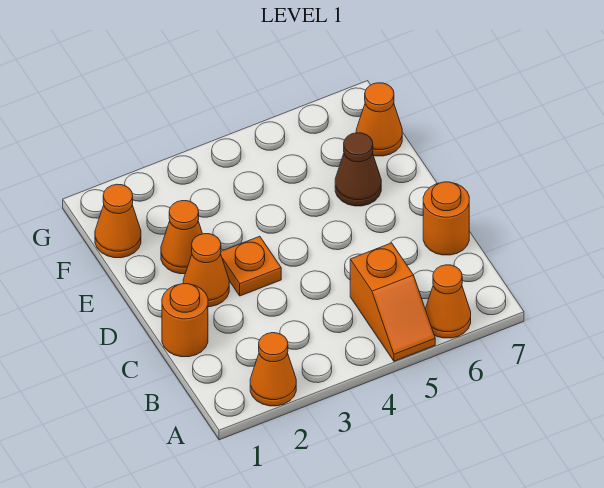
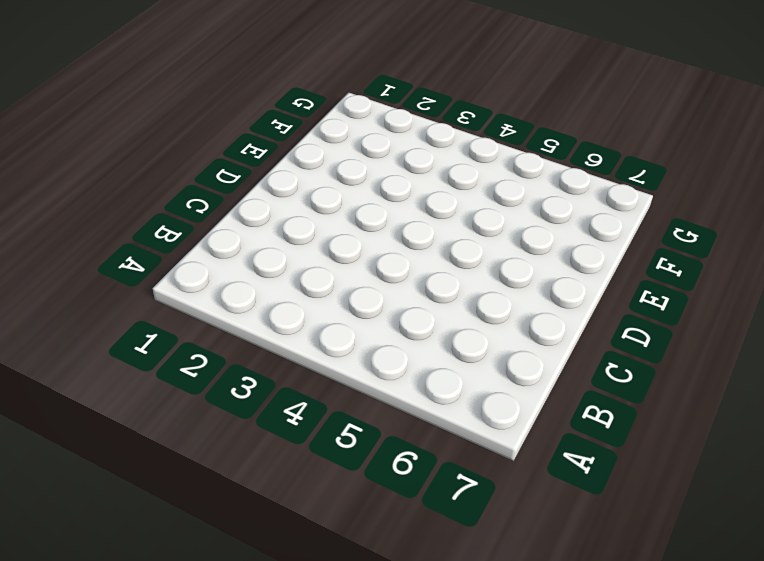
none -> orange cone A2 level 1
none -> orange slope A5:B5 level 1 top B

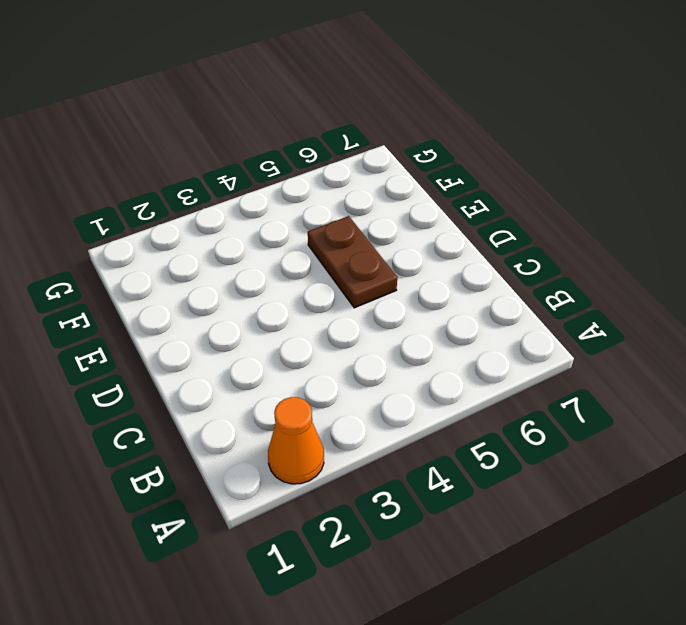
brown plate D5:E5 level 1 -> none
none -> orange slope A5:B5 level 1 top B
none -> orange cone A6 level 1

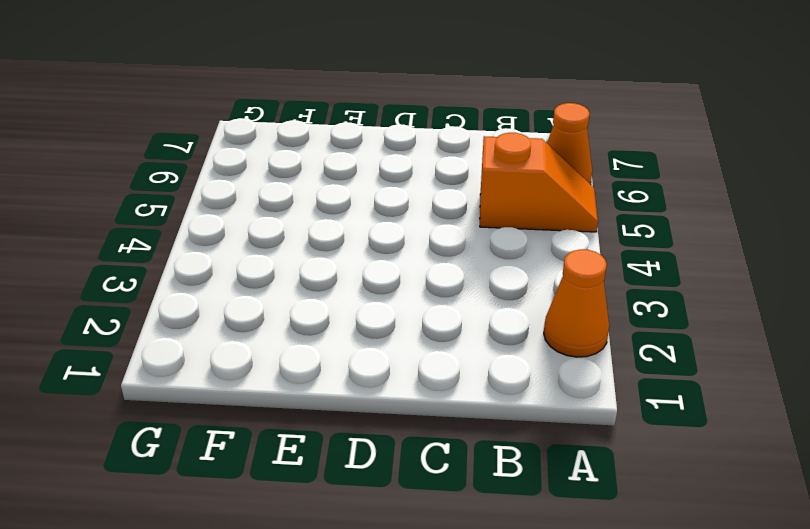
none -> orange round brick C1 level 1
none -> orange round brick C7 level 1

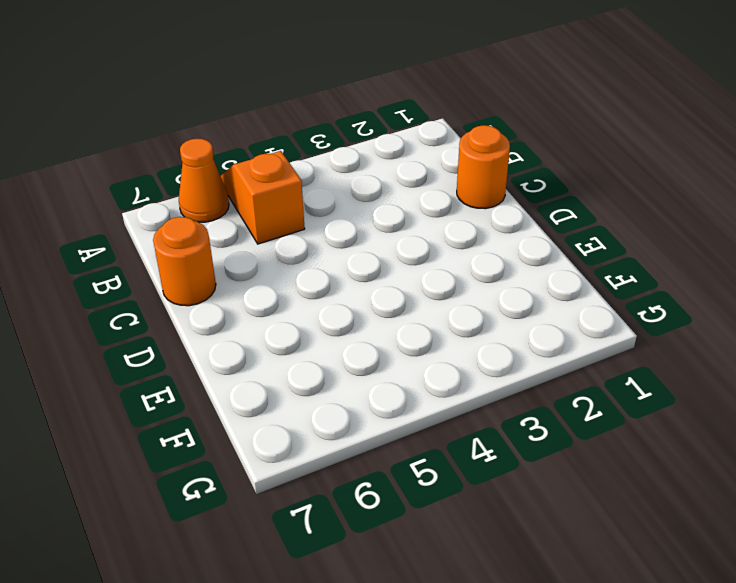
none -> orange cone A2 level 1
none -> orange cone D2 level 1

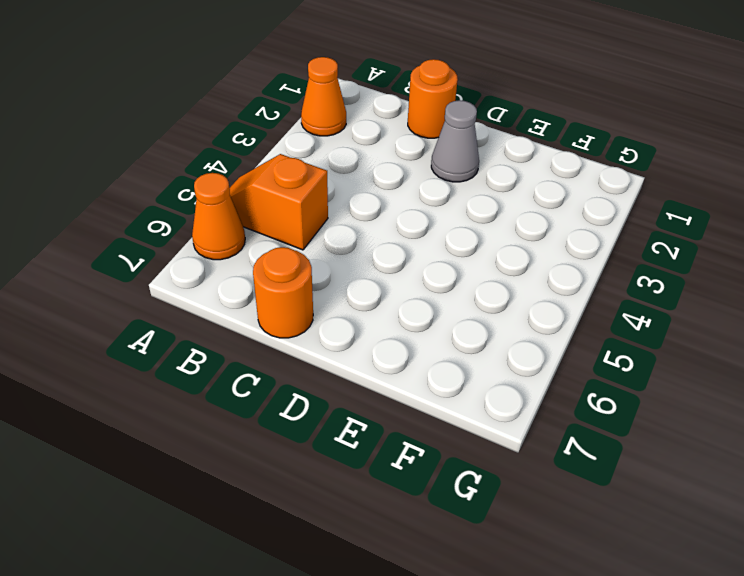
grey cone D2 level 1 -> orange cone D2 level 1
none -> orange plate D3 level 1
none -> orange cone E2 level 1

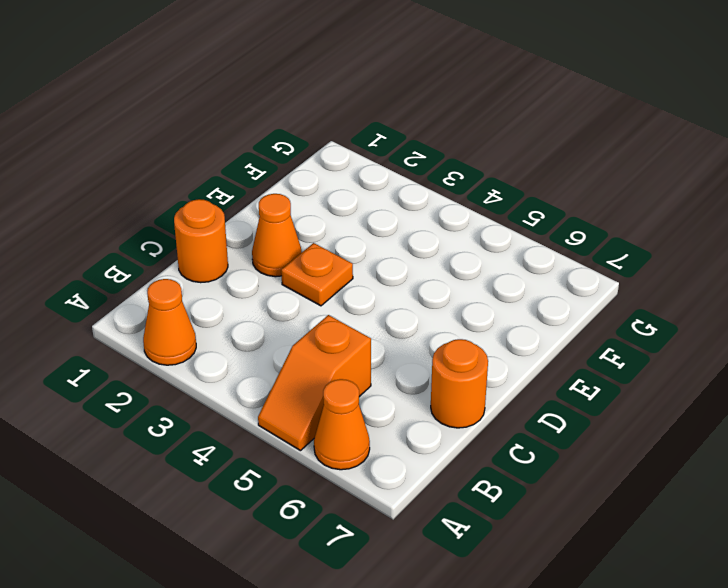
none -> orange cone E2 level 1
none -> brown cone E6 level 1

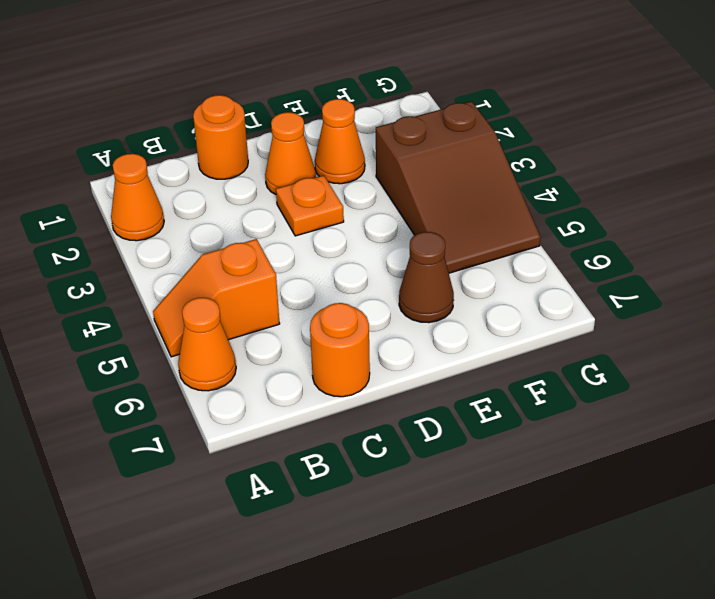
brown slope F3:G5 level 1 top 3 -> none
none -> orange cone F1 level 1
none -> orange cone F7 level 1

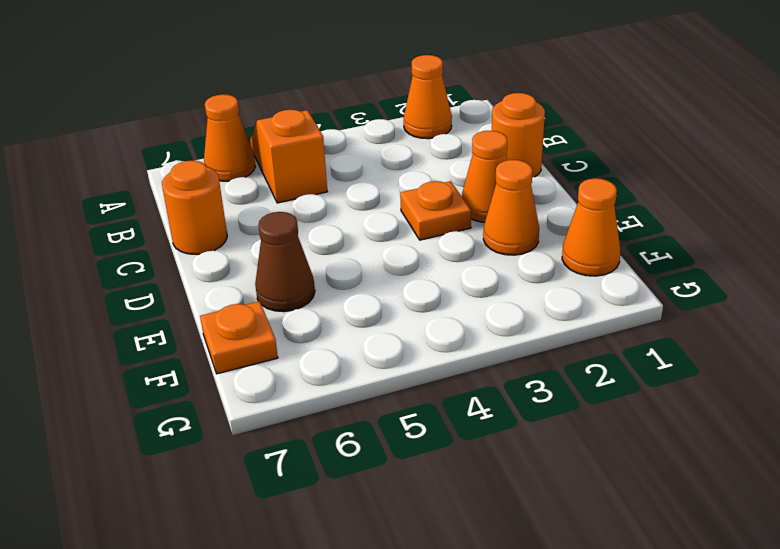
orange plate F7 level 1 -> orange cone F7 level 1

